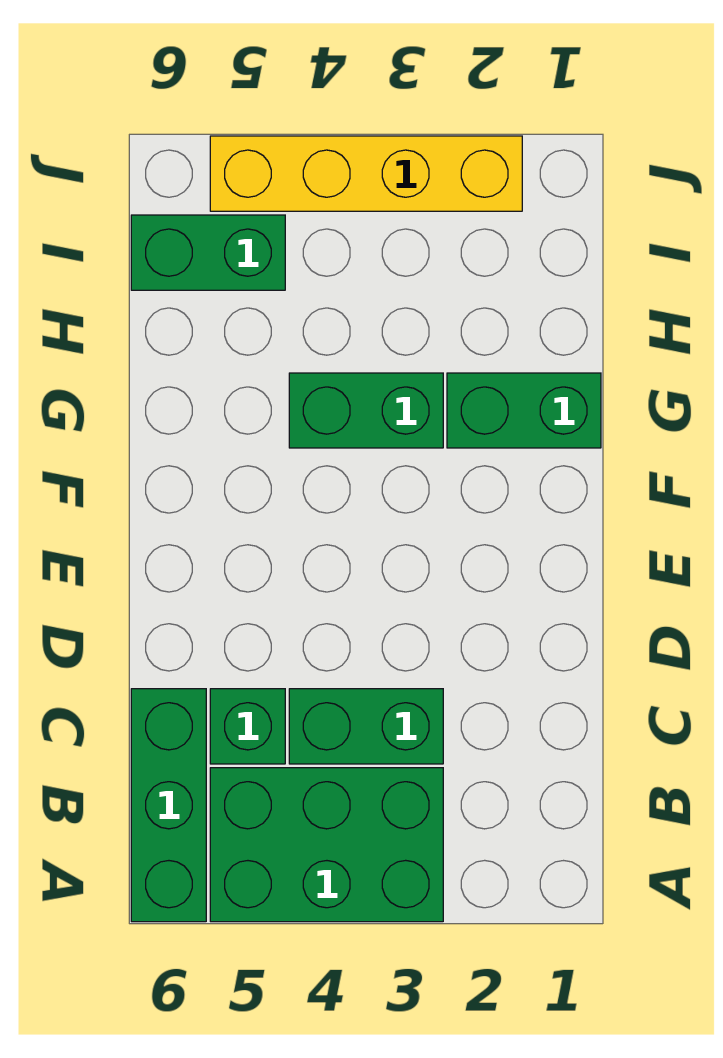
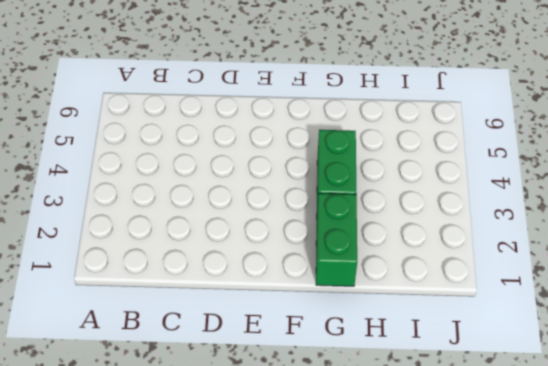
none -> green brick A3:B5 level 1
none -> green brick A6:C6 level 1

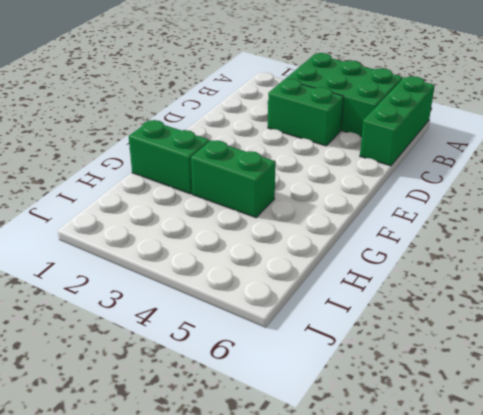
none -> green brick C5 level 1
none -> green brick I5:I6 level 1

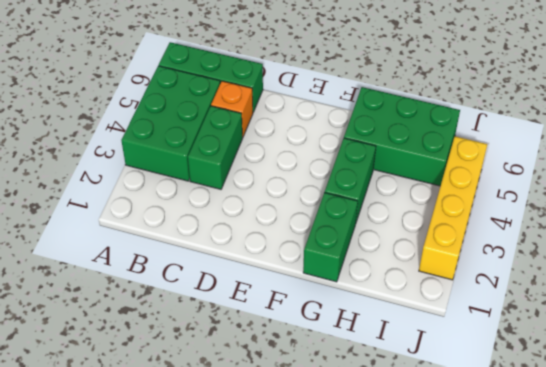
orange brick C5 level 1 -> green brick C5 level 1
green brick G5:I6 level 1 -> green brick I5:I6 level 1

